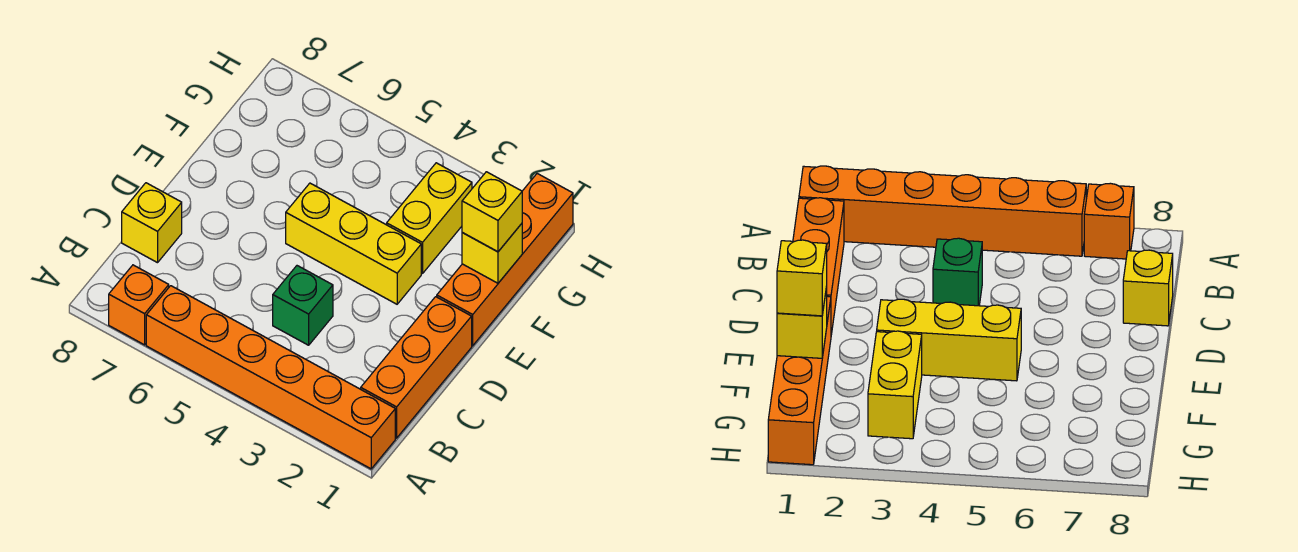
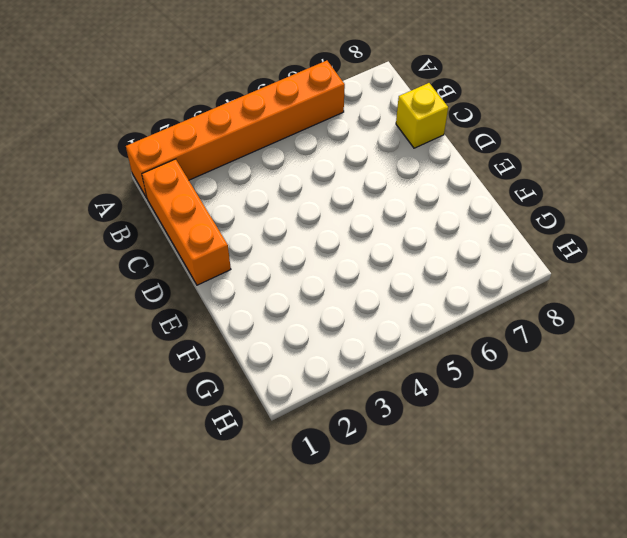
none -> orange brick A7 level 1
none -> green brick C4 level 1

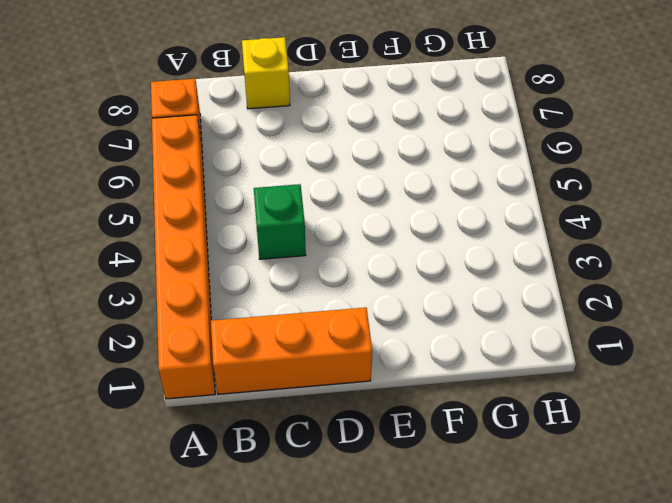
none -> orange brick E1:H1 level 1
none -> yellow brick E3:E5 level 1

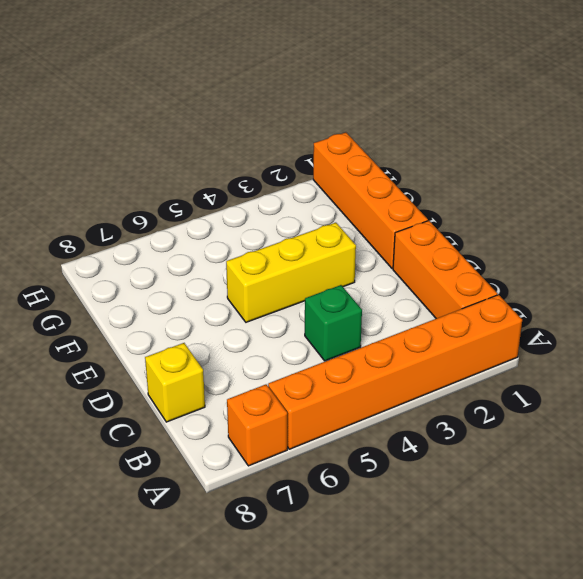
none -> yellow brick F3:G3 level 1
none -> yellow brick F1 level 2

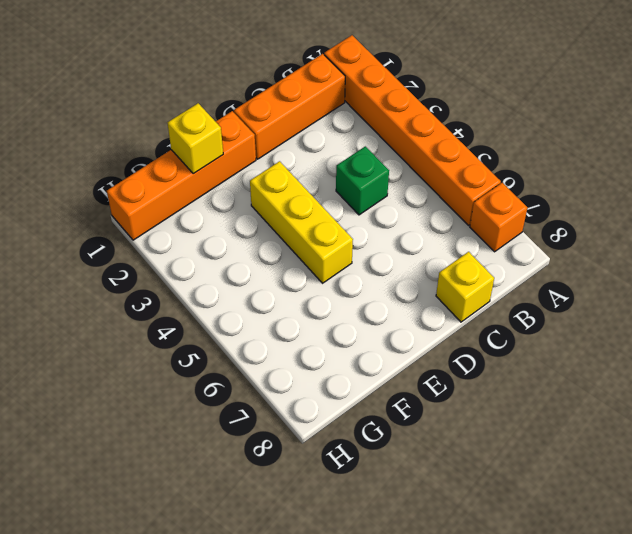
none -> yellow brick F3:G3 level 1
none -> yellow brick F1 level 3

